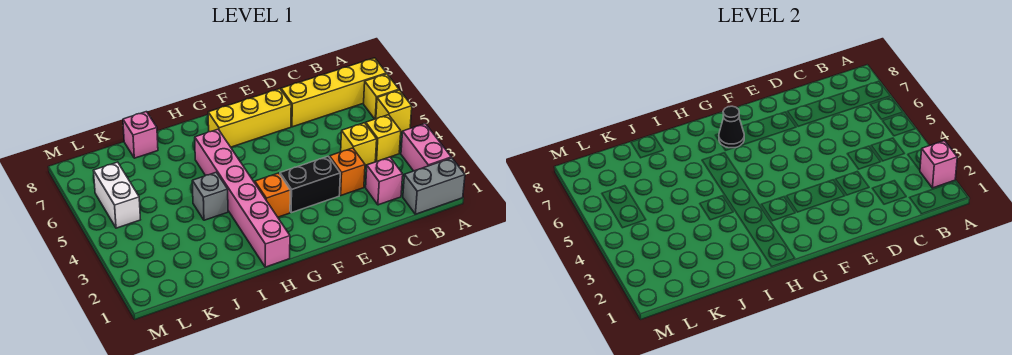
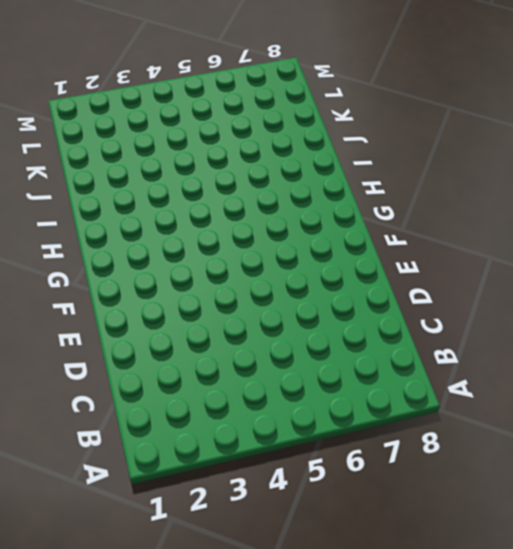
none -> grey brick A1:B1 level 1
none -> pink brick A2:A3 level 1
none -> yellow brick A5 level 1

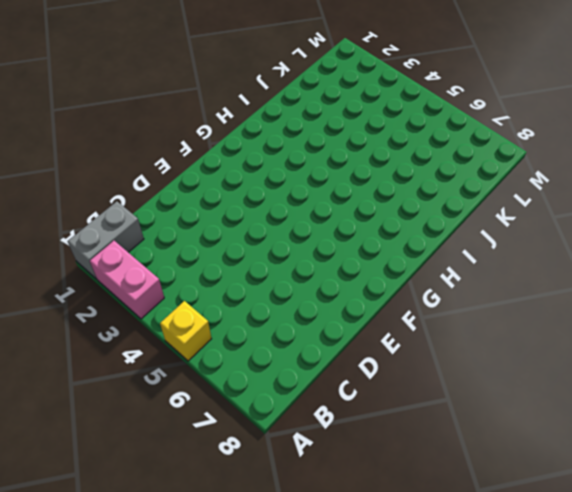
none -> yellow brick A6 level 1
none -> yellow brick A7:D7 level 1
none -> yellow brick B4 level 1

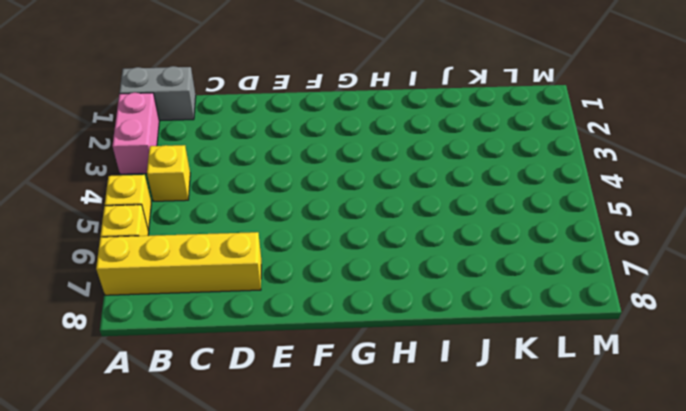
none -> pink brick C2 level 1
none -> yellow brick C4 level 1
none -> orange brick D3 level 1

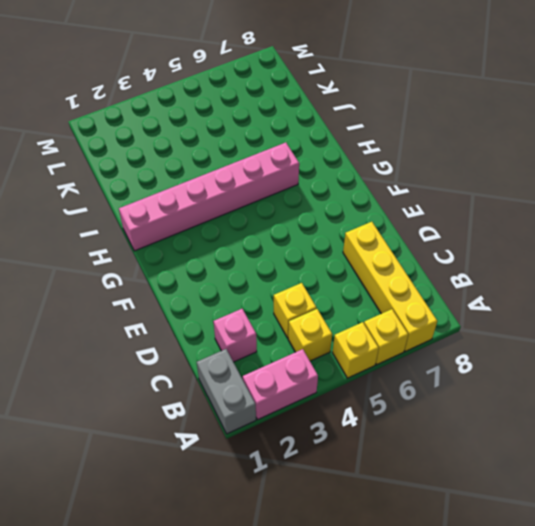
none -> orange brick D3 level 1
none -> black brick E3:F3 level 1
none -> yellow brick E7:G7 level 1

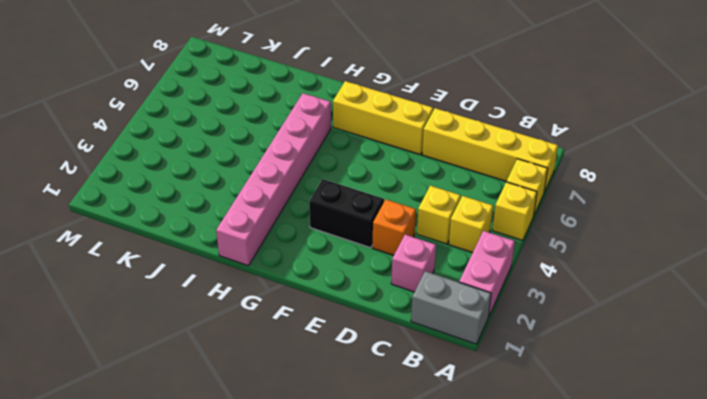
none -> orange brick G3 level 1
none -> grey brick I4 level 1
none -> pink brick J8 level 1

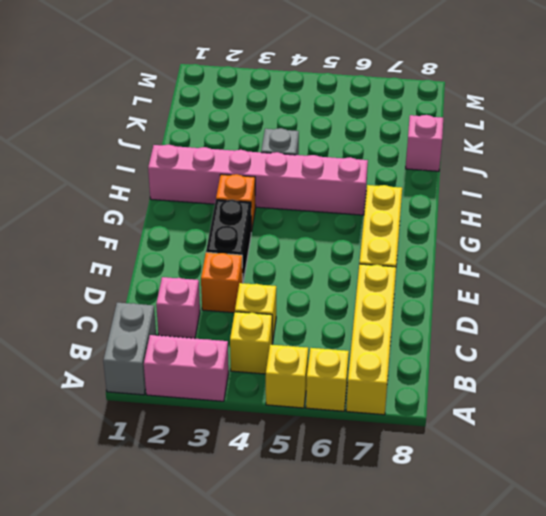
none -> white brick L5:L6 level 1
none -> pink brick A2 level 2
none -> black cone G7 level 2

